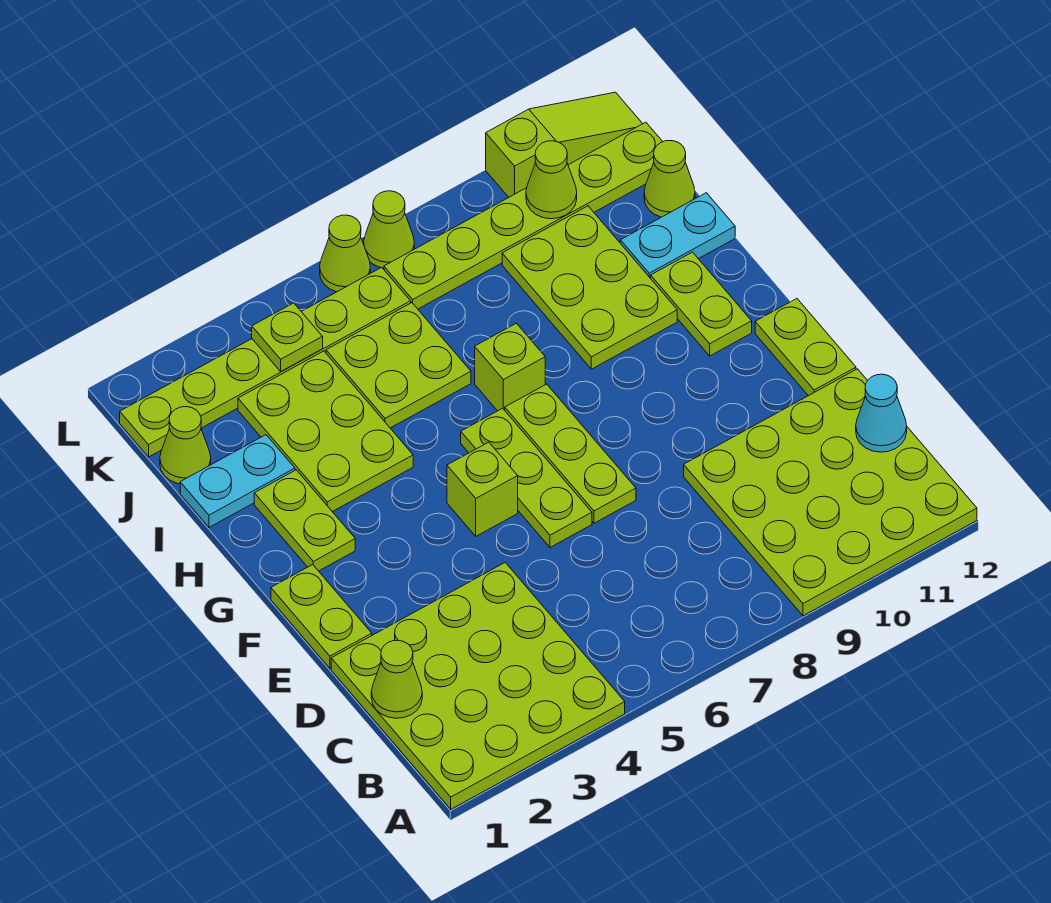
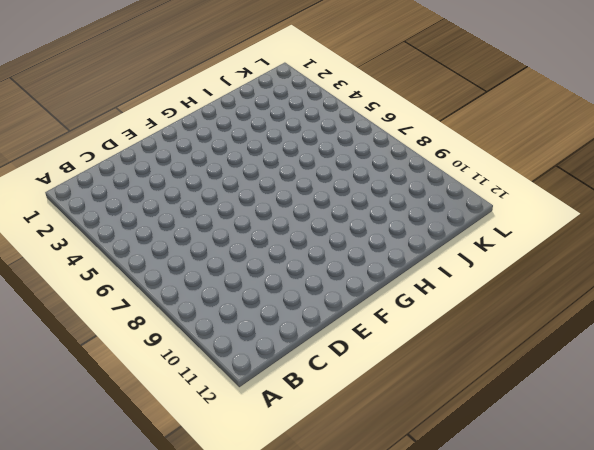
none -> lime plate A1:D4 level 1
none -> lime plate A9:D12 level 1
none -> lime plate E1:F1 level 1

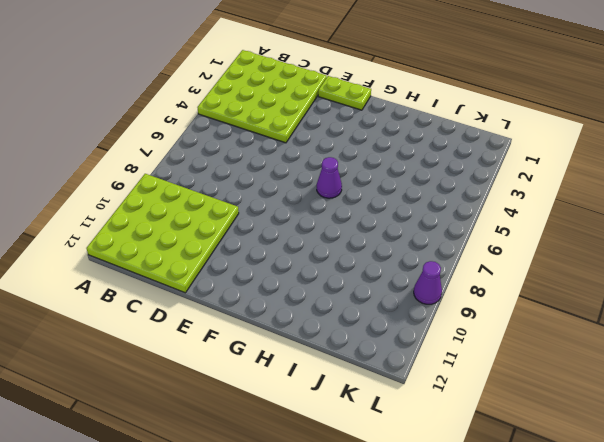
purple cone G6 level 1 -> lime plate E6:G6 level 1
purple cone L9 level 1 -> none
none -> lime plate E7:G7 level 1
none -> lime plate E12:F12 level 1
none -> lime brick F5 level 1

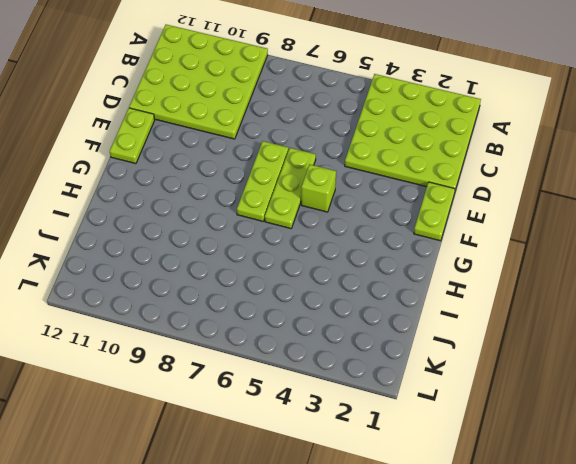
none -> lime plate G2:H2 level 1
none -> lime plate G11:H11 level 1
none -> lime plate H3:J4 level 1

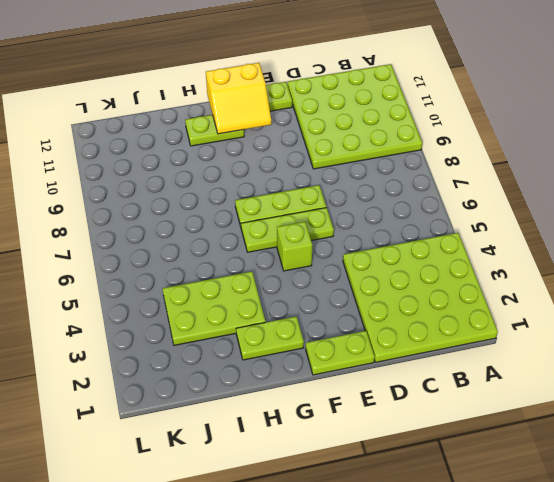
yellow slope F11:G12 level 2 top 12 -> none
none -> lime brick H7 level 1
none -> lime plate H9:J10 level 1
none -> cyan plate I1:I2 level 1

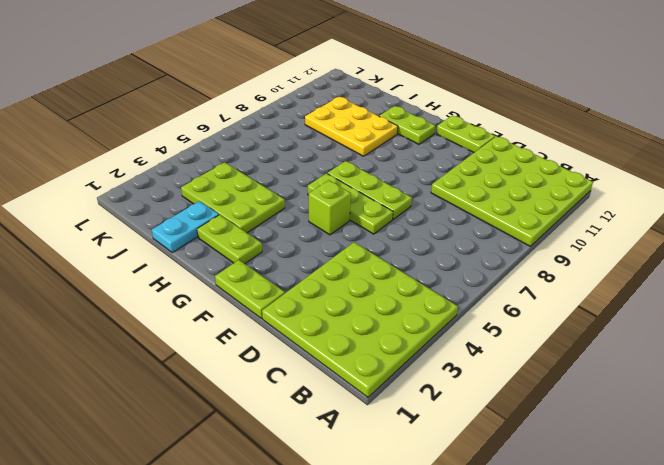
yellow plate H9:J10 level 1 -> lime plate H9:J10 level 1
none -> lime brick H7 level 1
none -> lime plate I5:J6 level 1
none -> cyan plate I11:I12 level 1

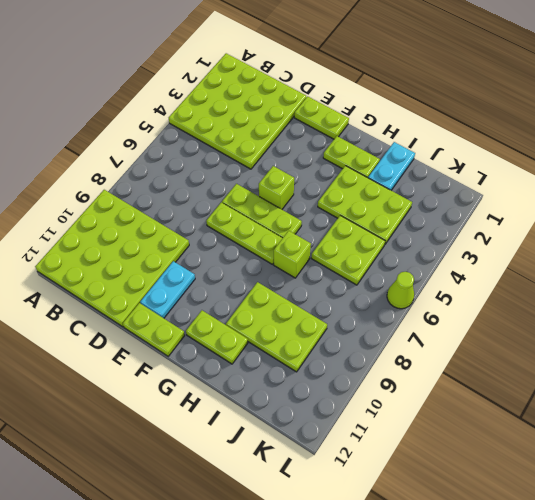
cyan plate E10:E11 level 1 -> cyan plate I11:I12 level 1
none -> lime cone J1 level 1
none -> lime cone J12 level 1
none -> lime plate K1:K6 level 1

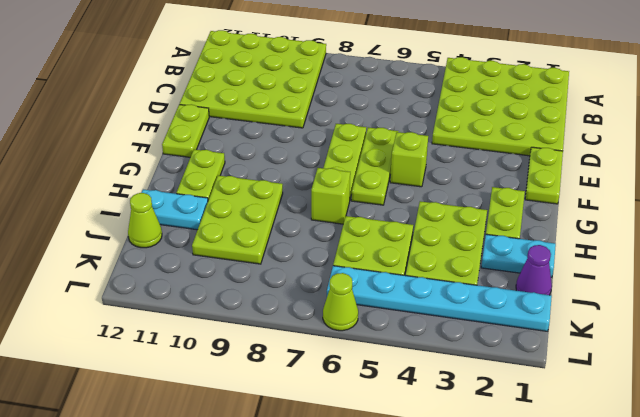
purple cone J1 level 1 -> lime cone J1 level 1
cyan plate K1:K6 level 1 -> lime plate K1:K6 level 1
none -> lime plate K7:K12 level 1
none -> lime cone L7 level 1
none -> lime slope L10:L12 level 1 top 10

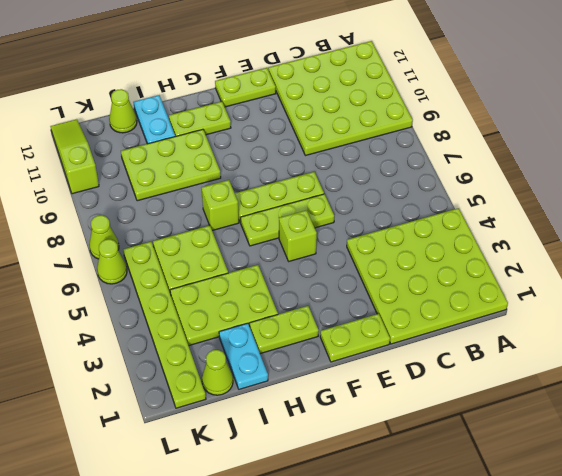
none -> lime plate K7:K12 level 1
none -> lime cone C1 level 2
none -> cyan cone C12 level 2

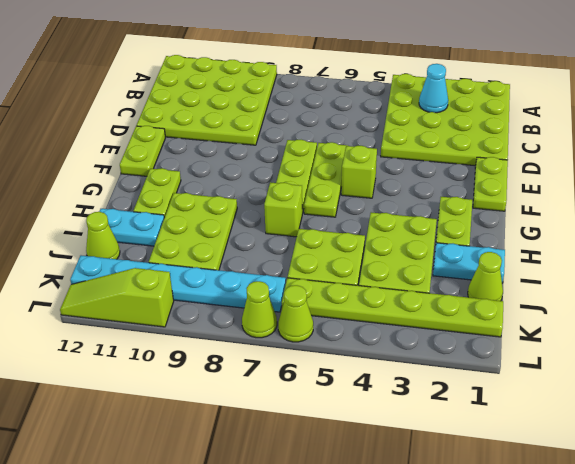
cyan cone B3 level 2 -> cyan cone C12 level 2
cyan plate K7:K12 level 1 -> lime plate K7:K12 level 1
none -> lime cone C1 level 2
none -> lime plate K4 level 2
none -> lime cone K10 level 2

